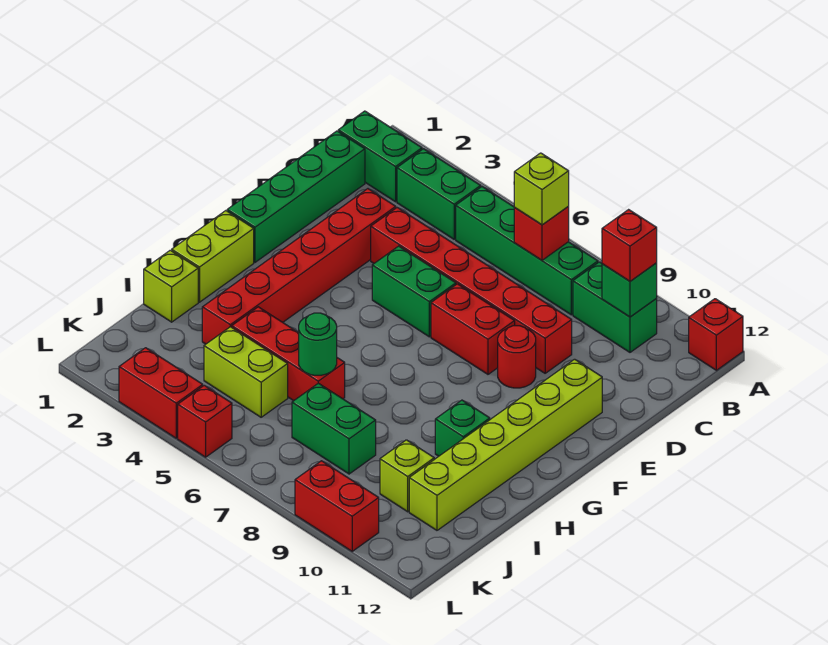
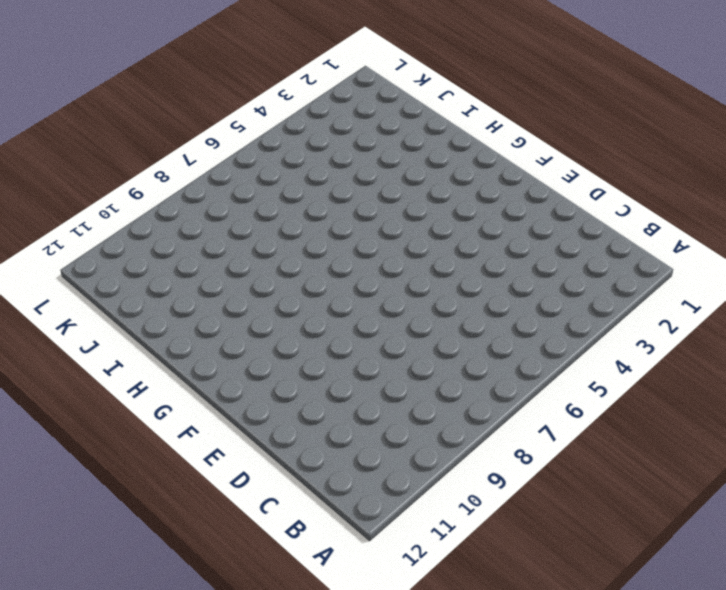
none -> red brick A12 level 1
none -> green brick B1:B2 level 1
none -> green brick B3:B4 level 1

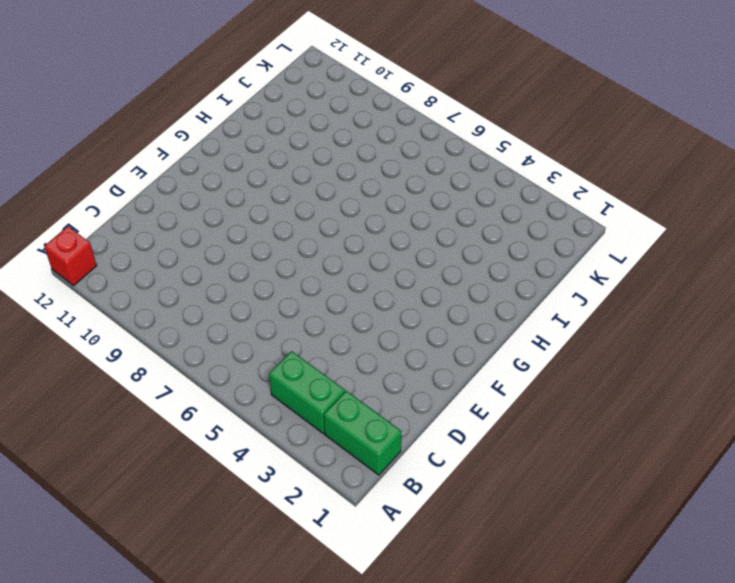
none -> green brick B5:B8 level 1
none -> green brick B9:B10 level 1
none -> green brick C1:F1 level 1

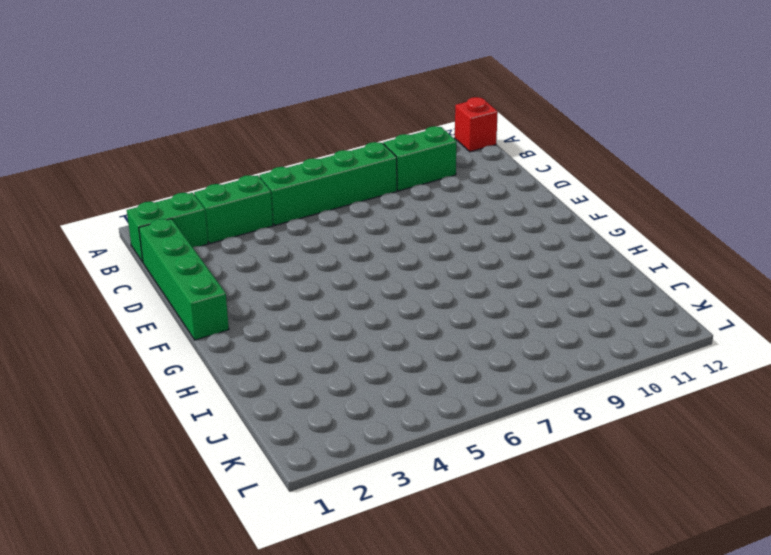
none -> red brick D3:I3 level 1
none -> red brick D4:D9 level 1
none -> green brick E5:E6 level 1

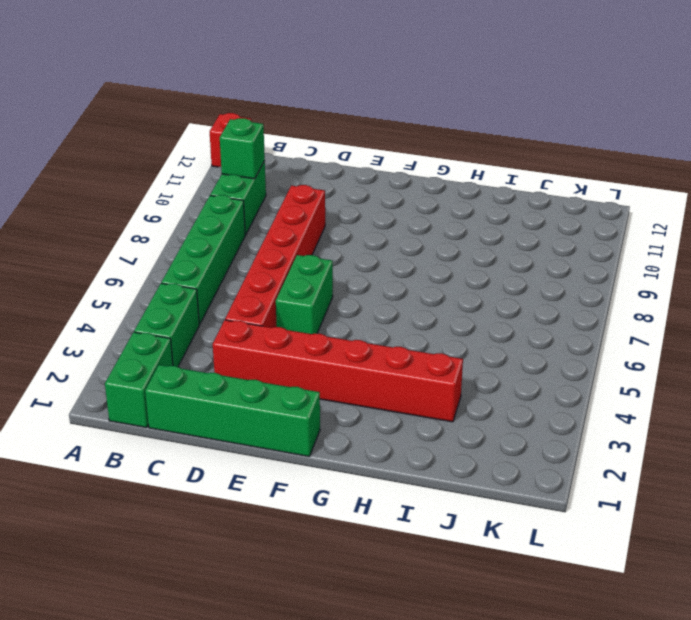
none -> red brick E7:E8 level 1
none -> red round brick E9 level 1
none -> lime brick E11:J11 level 1

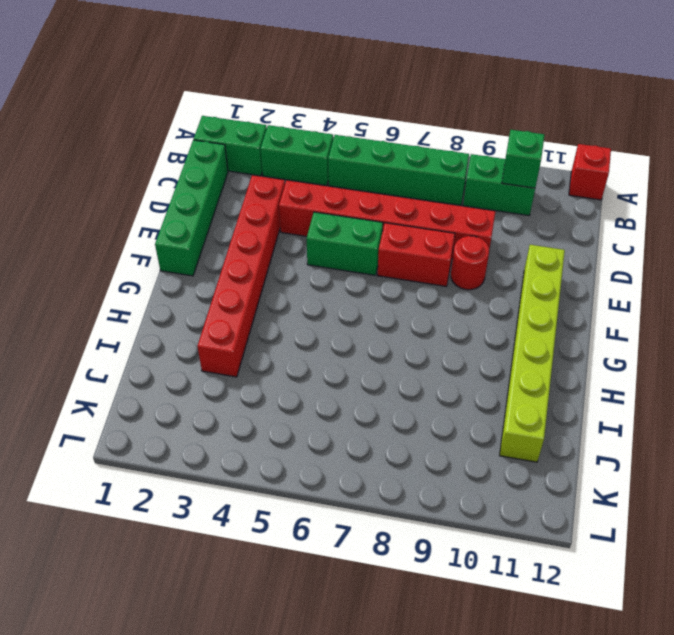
none -> lime brick G1:H1 level 1
none -> green brick H10 level 1
none -> lime brick I1 level 1

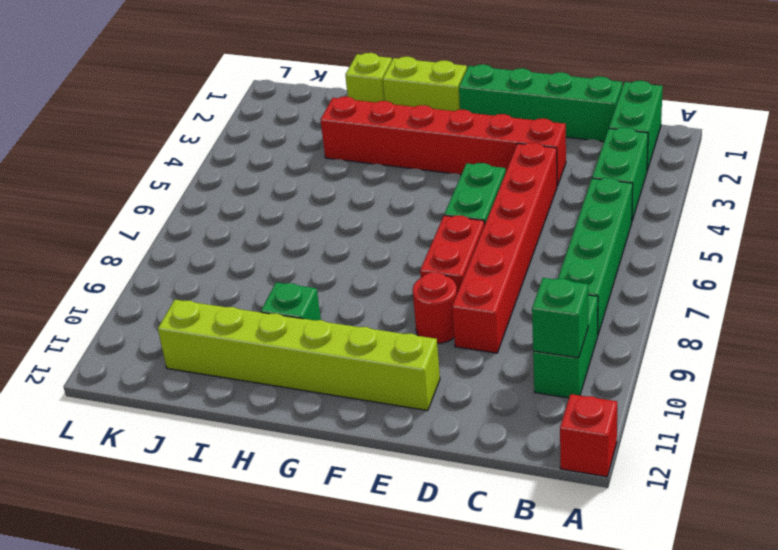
none -> red brick I4:I6 level 1
none -> lime brick J4:J5 level 1
none -> green brick J7:J8 level 1

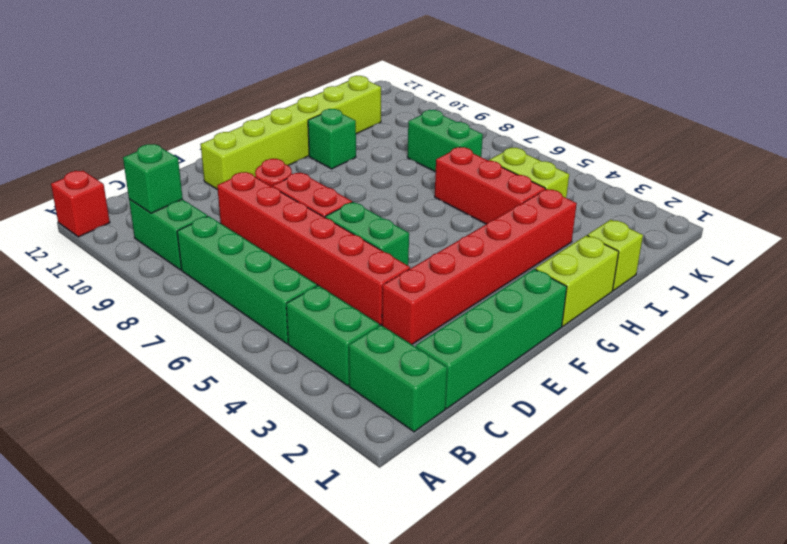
none -> lime brick J10 level 1
none -> red brick L3:L4 level 1
none -> red brick L5 level 1

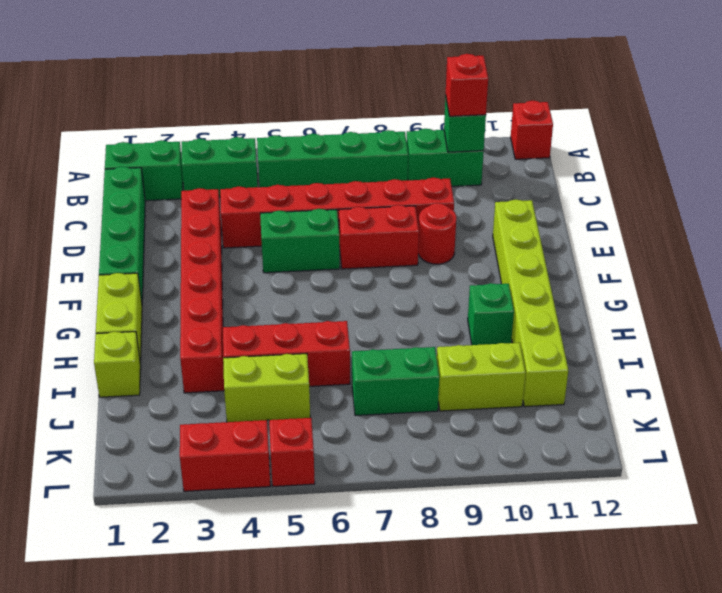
lime brick J9:J10 level 1 -> lime brick J10 level 1
none -> red brick L9:L10 level 1
none -> red brick B7 level 2
none -> green round brick I6 level 2

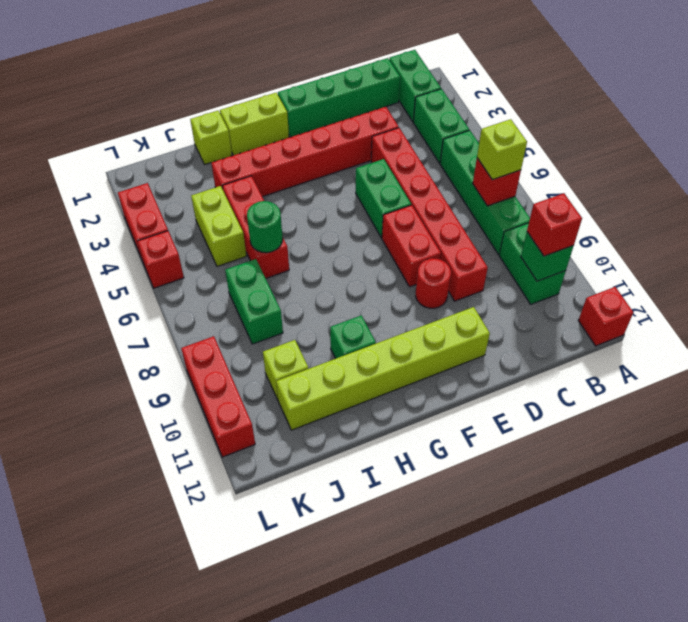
red brick L9:L11 level 1 -> red brick L9:L10 level 1

